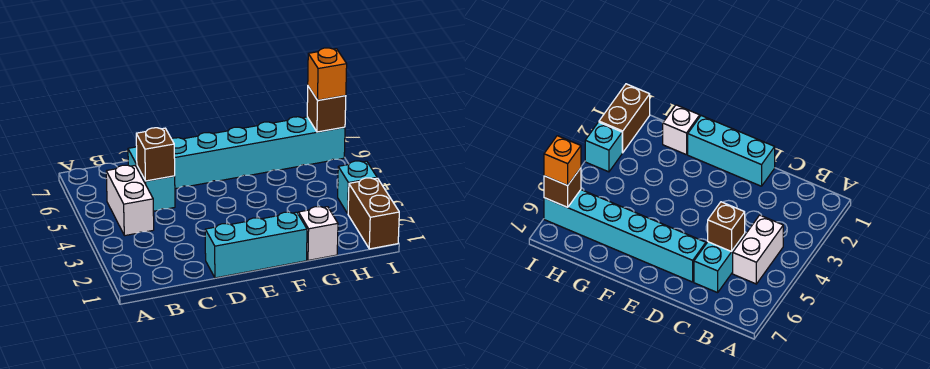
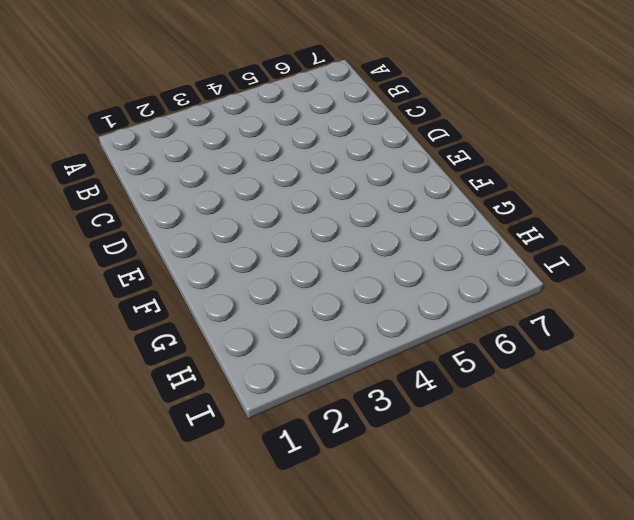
none -> white brick B4:B5 level 1
none -> cyan brick C5:C6 level 1

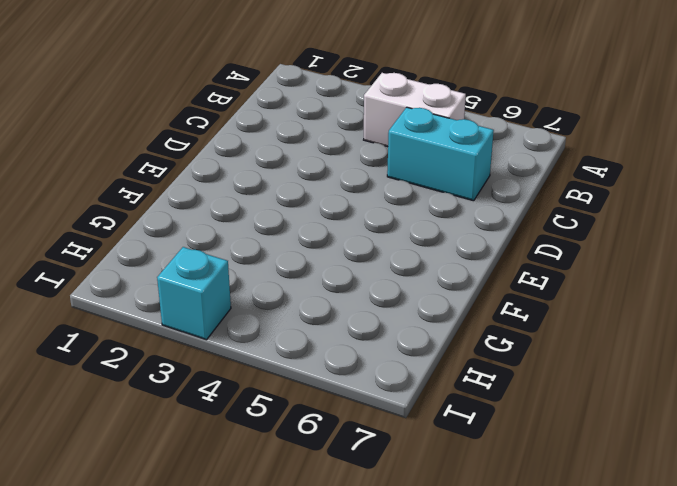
none -> cyan brick D1:F1 level 1
none -> cyan brick D6:I6 level 1

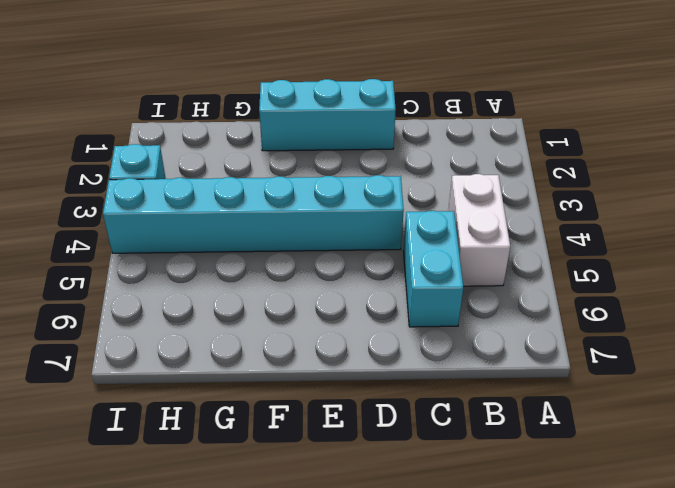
cyan brick D4:I4 level 1 -> cyan brick D6:I6 level 1
none -> white brick G1 level 1
none -> brown brick I1:I2 level 1

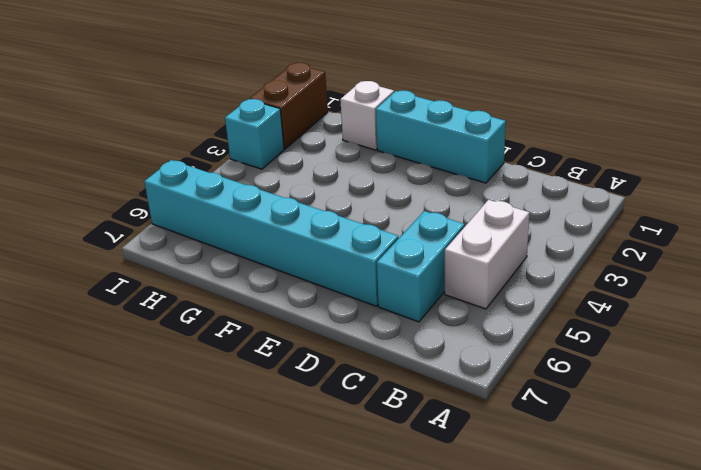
none -> brown brick C5 level 2
none -> brown brick I6 level 2

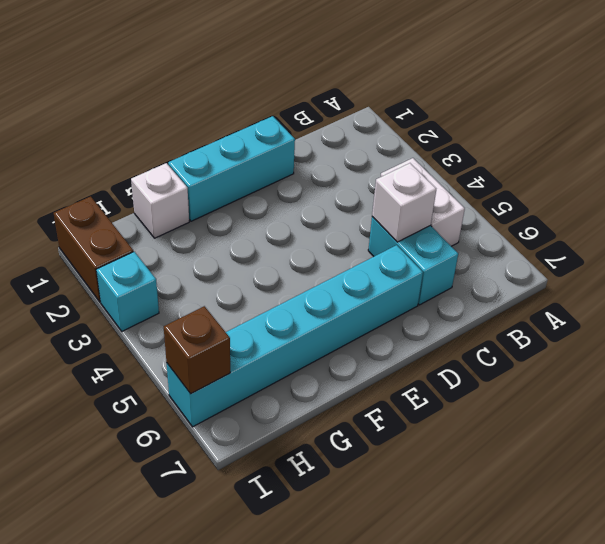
white brick C5 level 2 -> brown brick C5 level 2
none -> orange brick I6 level 3

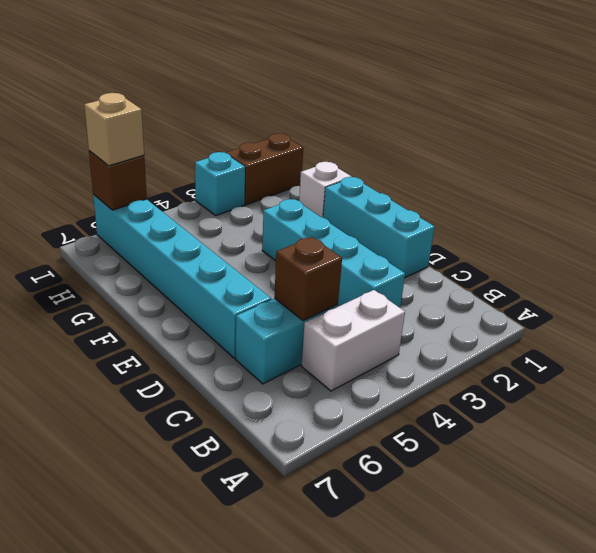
cyan brick C3:F3 level 1 -> none
tan brick I6 level 3 -> orange brick I6 level 3

